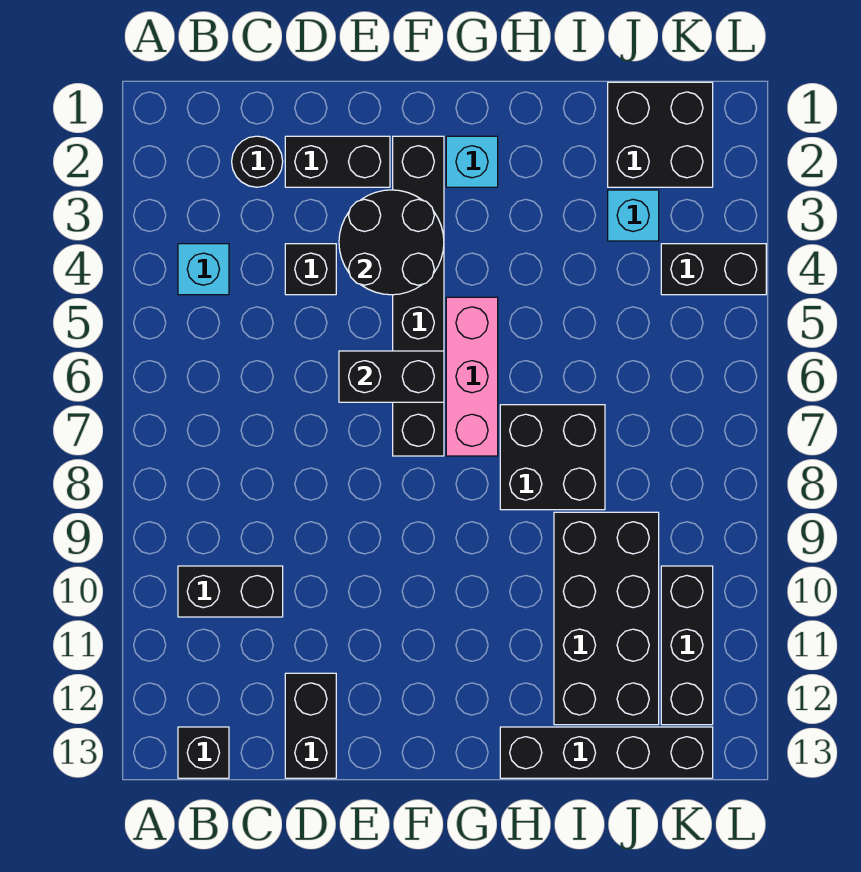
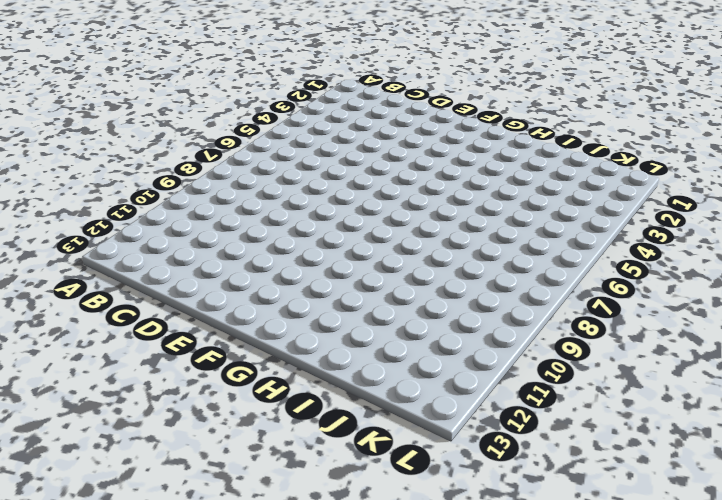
none -> cyan brick B4 level 1
none -> black brick B10:C10 level 1
none -> black brick B13 level 1

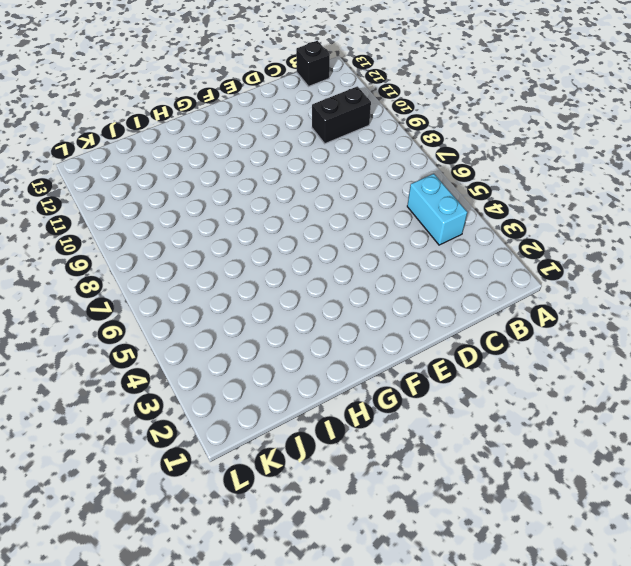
cyan brick B4:B5 level 1 -> cyan brick B4 level 1
none -> black round brick C2 level 1
none -> black brick D2:E2 level 1
none -> black brick D4 level 1

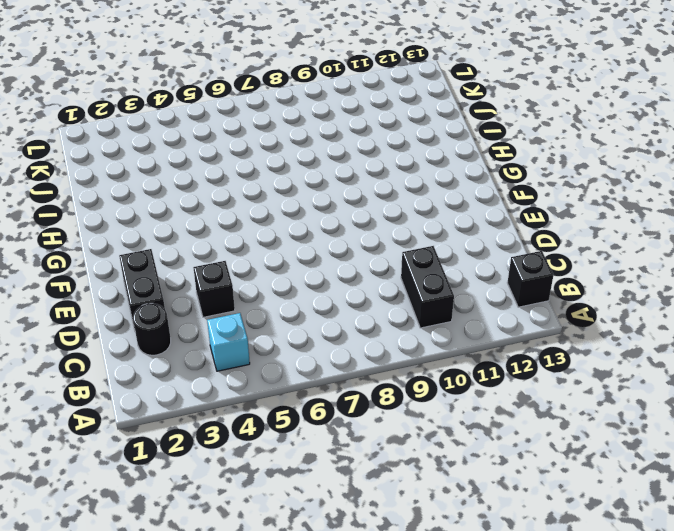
none -> black brick D12:D13 level 1
none -> black brick F2:F7 level 1
none -> cyan brick G2 level 1

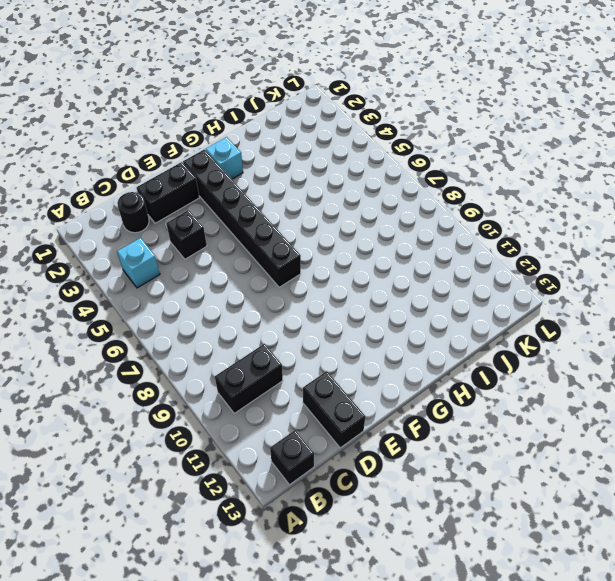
none -> pink brick G5:G7 level 1
none -> black brick H7:I8 level 1
none -> black brick H13:K13 level 1

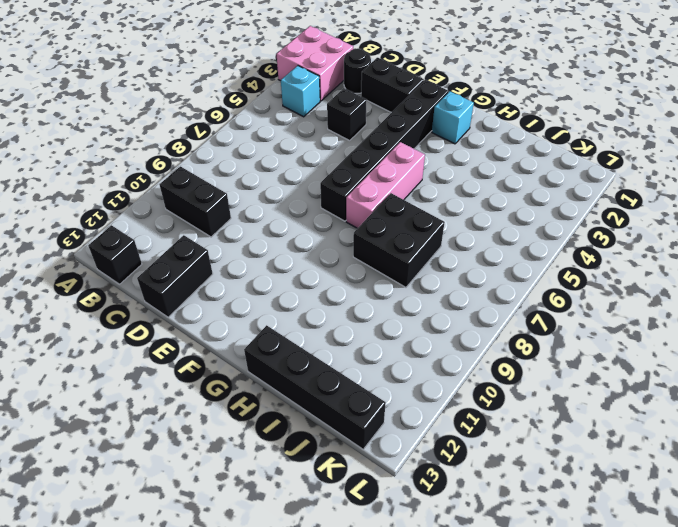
pink brick A2:B3 level 1 -> none
none -> black brick I9:J12 level 1
none -> black brick J1:K2 level 1
none -> cyan brick J3 level 1

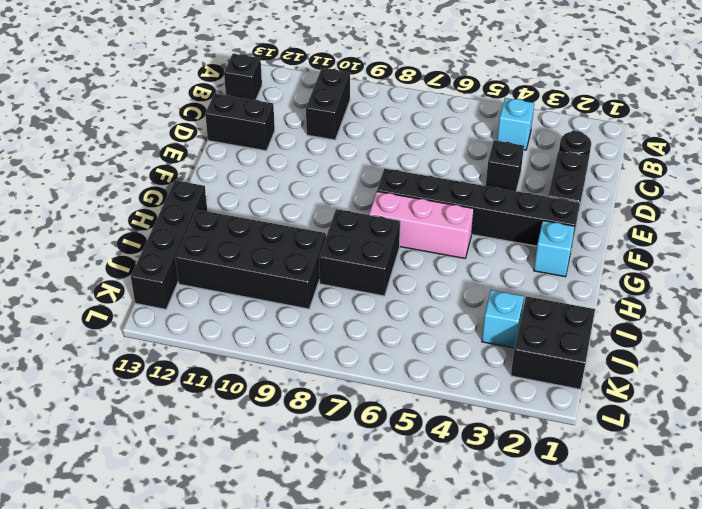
none -> black brick K4:L4 level 1
none -> black brick K10:K12 level 1
none -> black round brick E3:F4 level 2

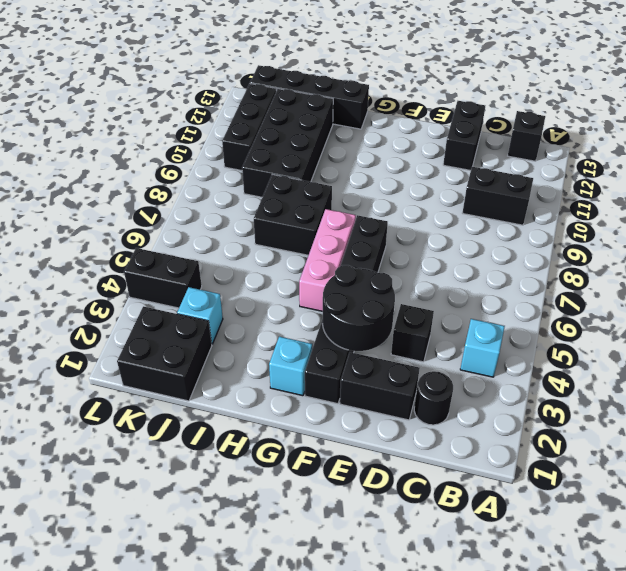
none -> black brick E6:F6 level 2

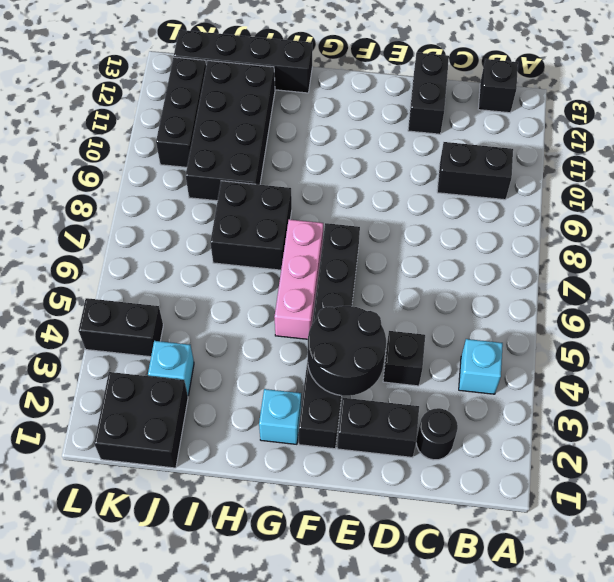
none -> black brick E6:F6 level 2

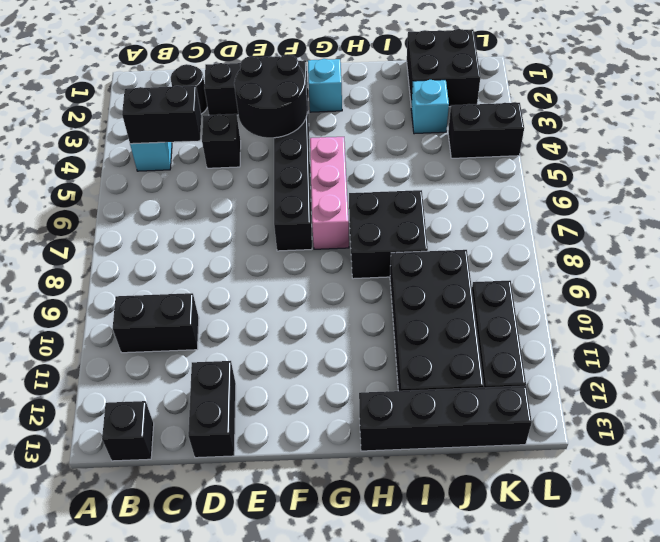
black brick B4:C4 level 2 -> black brick E6:F6 level 2

